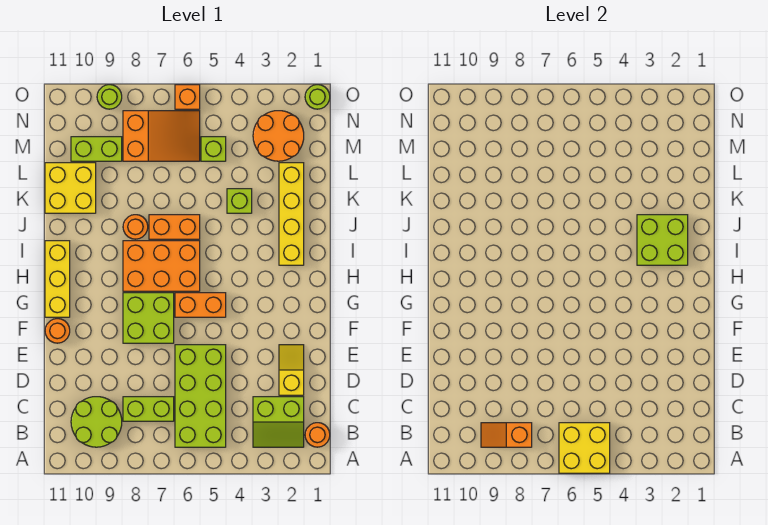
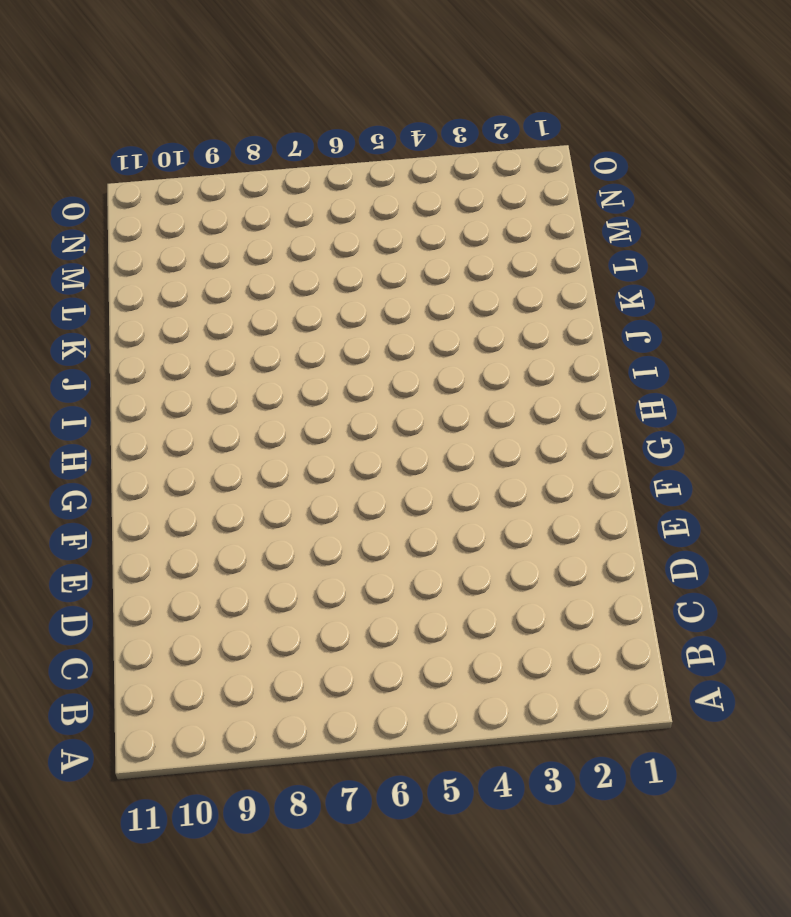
none -> orange round brick B1 level 1
none -> lime slope B2:C3 level 1 top C
none -> lime brick B5:E6 level 1

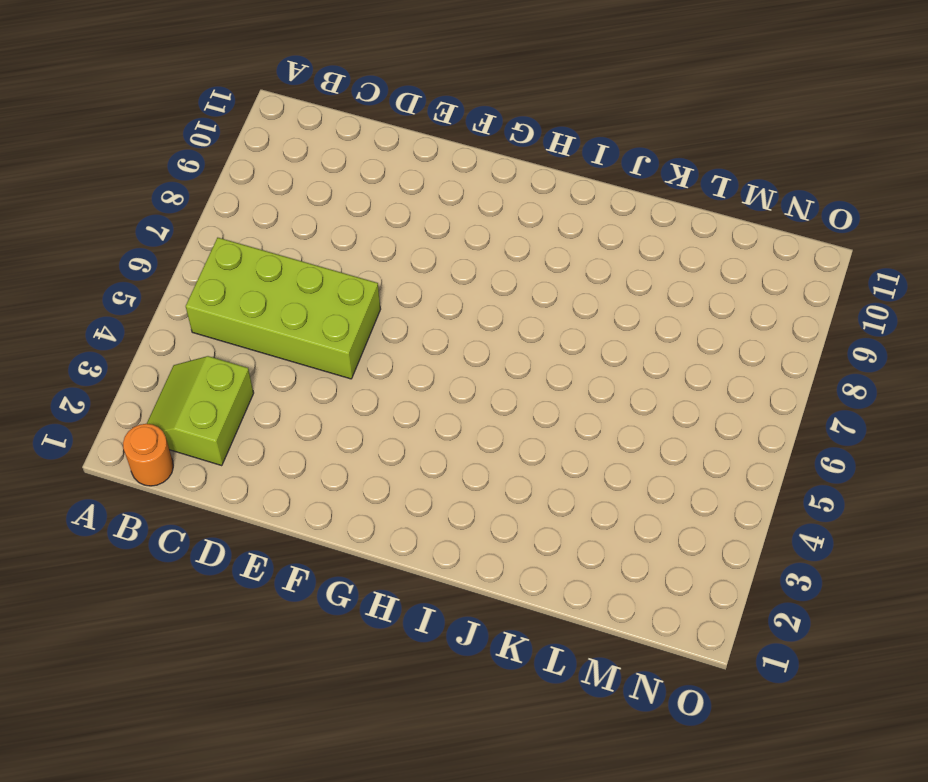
none -> lime round brick B9:C10 level 1
none -> lime brick C7:C8 level 1
none -> yellow slope D2:E2 level 1 top D

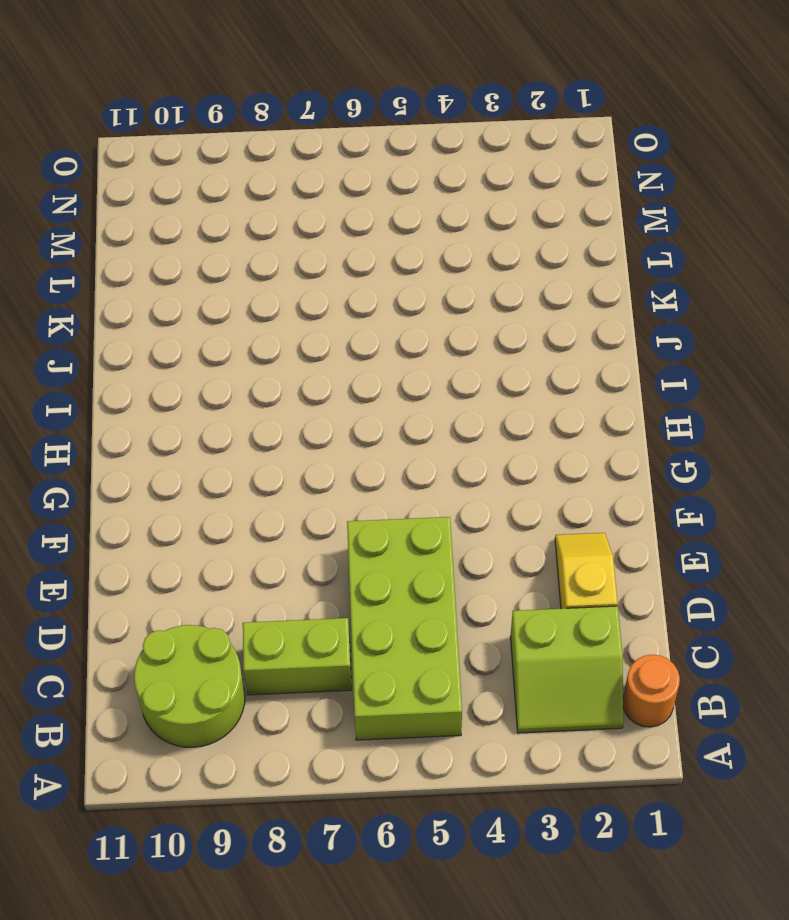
none -> lime brick F7:G8 level 1
none -> orange round brick F11 level 1
none -> orange brick G5:G6 level 1

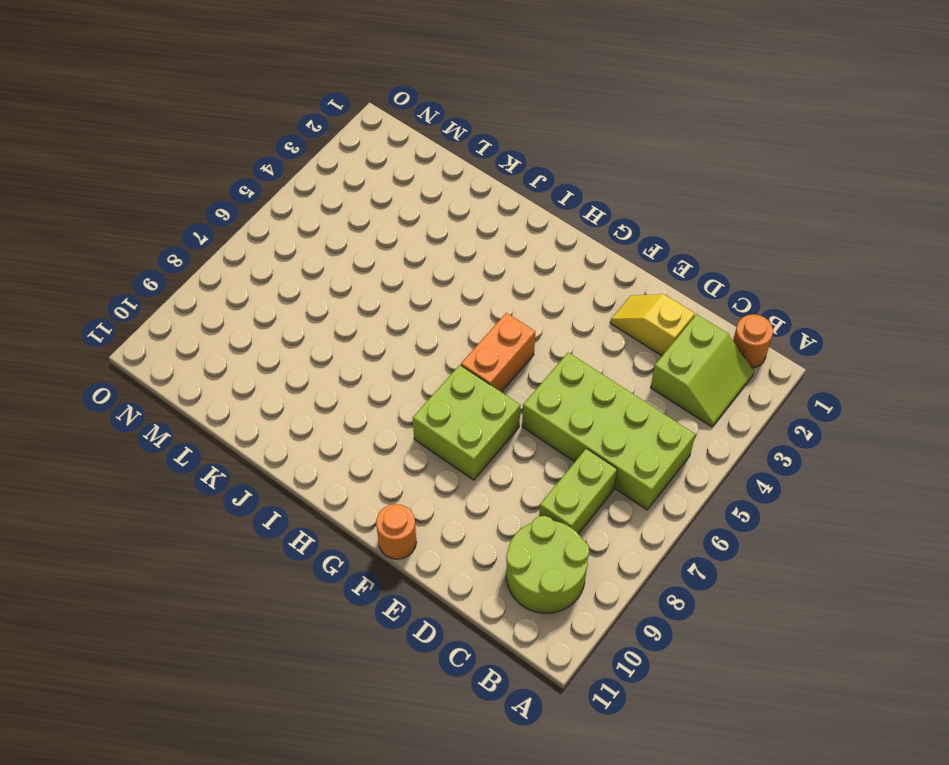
none -> yellow brick G11:I11 level 1
none -> orange brick H6:I8 level 1
none -> yellow brick I2:L2 level 1

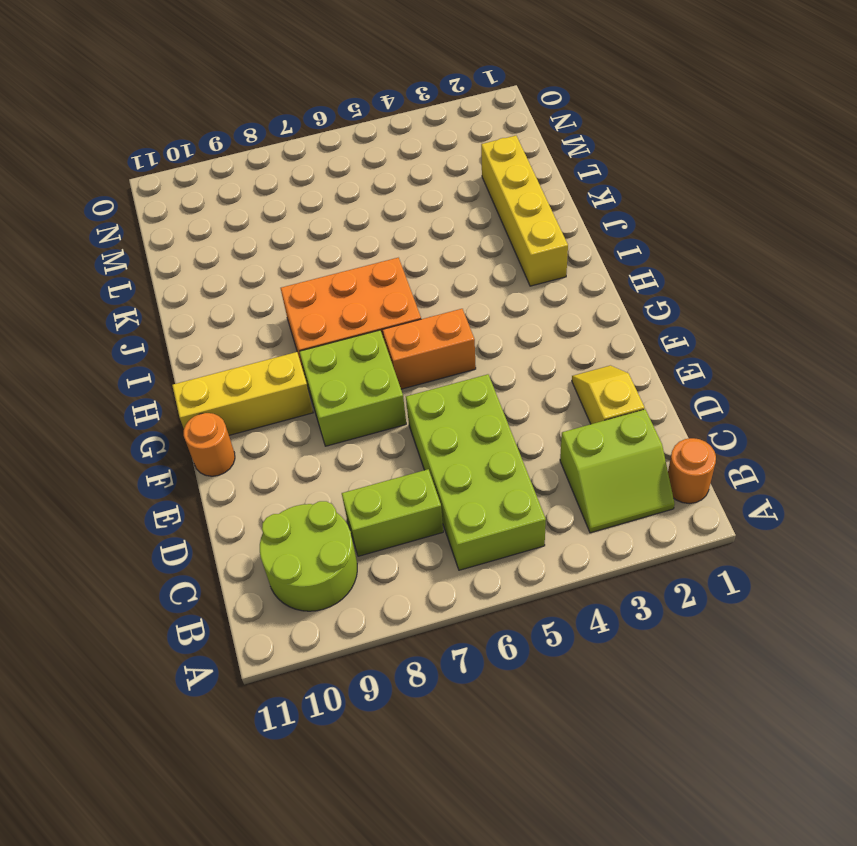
yellow brick G9:G11 level 1 -> yellow brick G11:I11 level 1
none -> orange brick J6:J7 level 1
none -> orange round brick J8 level 1
none -> lime brick K4 level 1

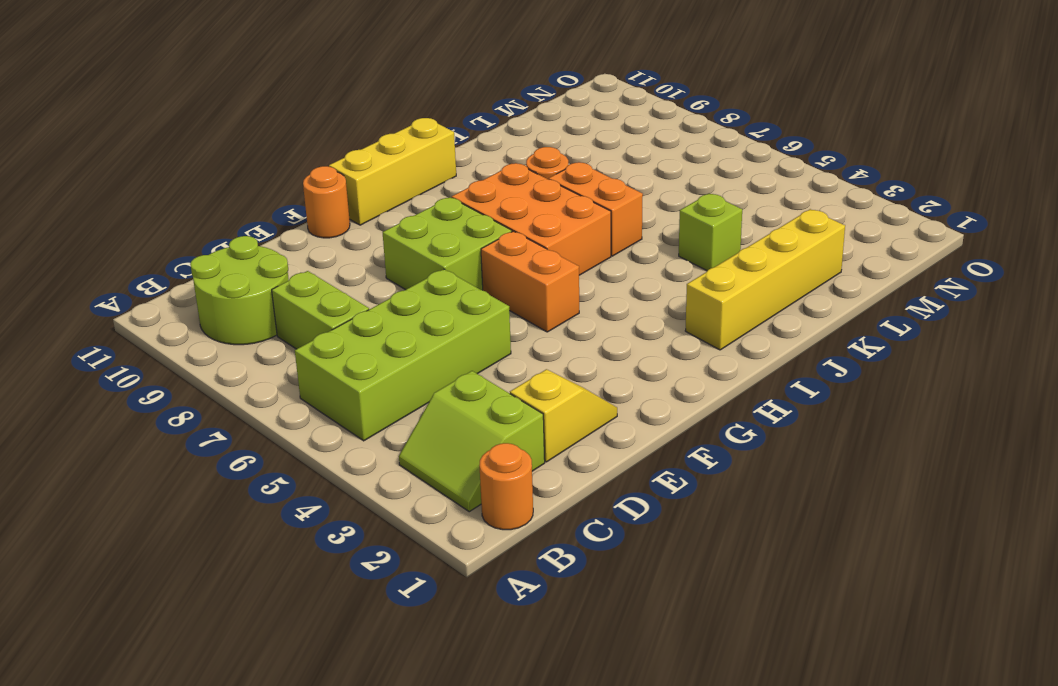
none -> yellow brick K10:L11 level 1
none -> orange round brick M2:N3 level 1
none -> lime brick M5 level 1

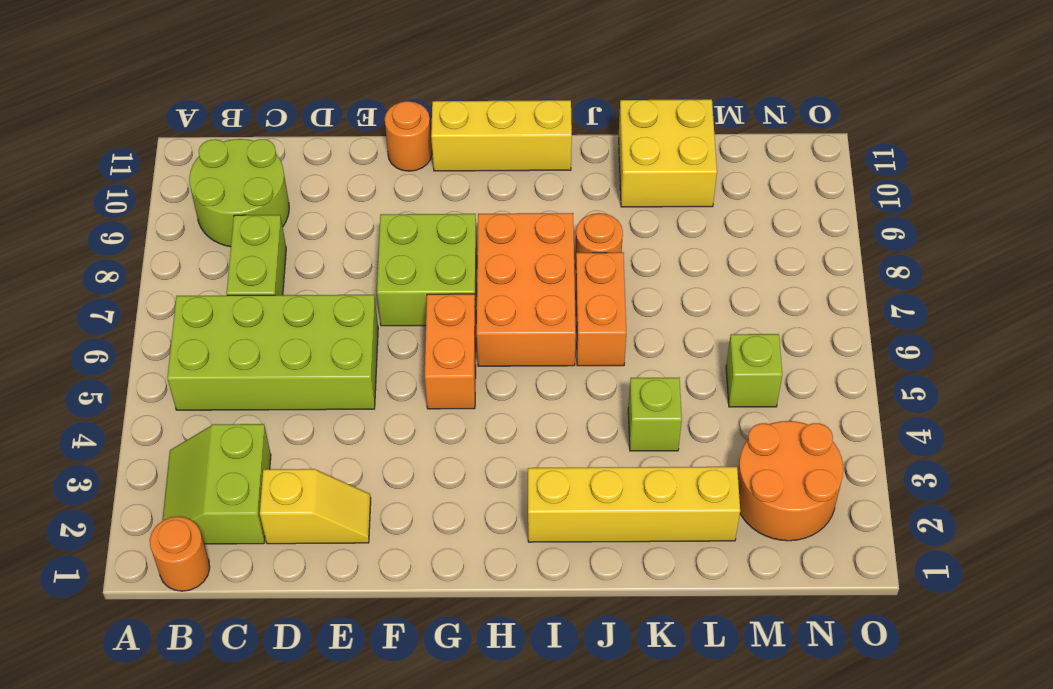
none -> orange slope M6:N8 level 1 top 8
none -> lime brick M9:M10 level 1
none -> lime round brick O1 level 1

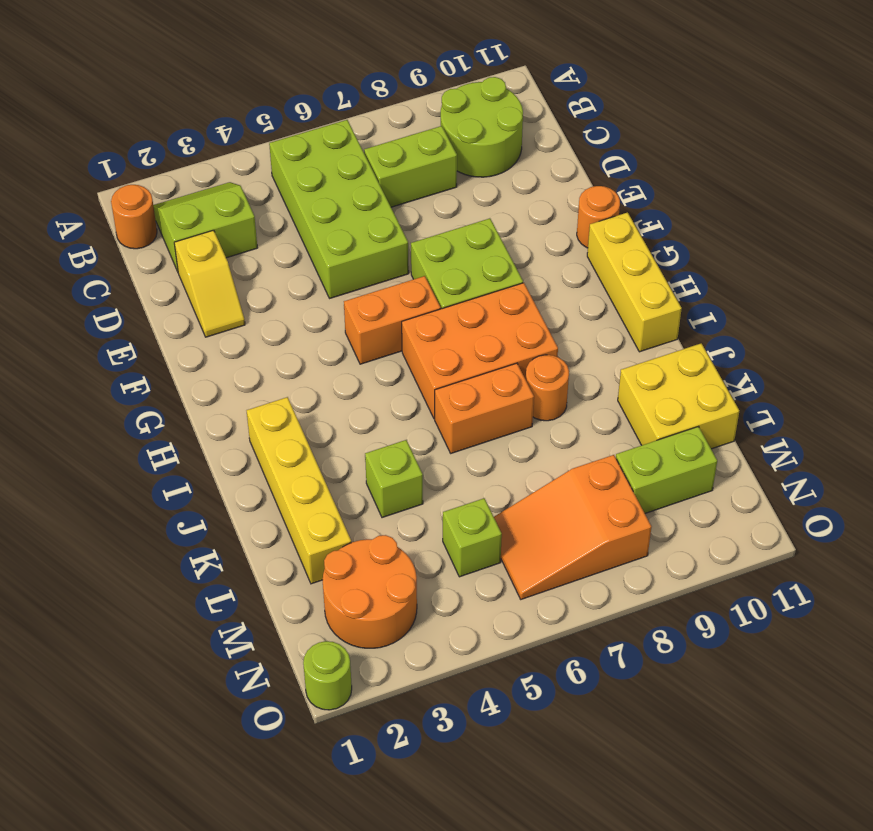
none -> orange brick O6 level 1
none -> lime round brick O9 level 1
none -> yellow brick A5:B6 level 2

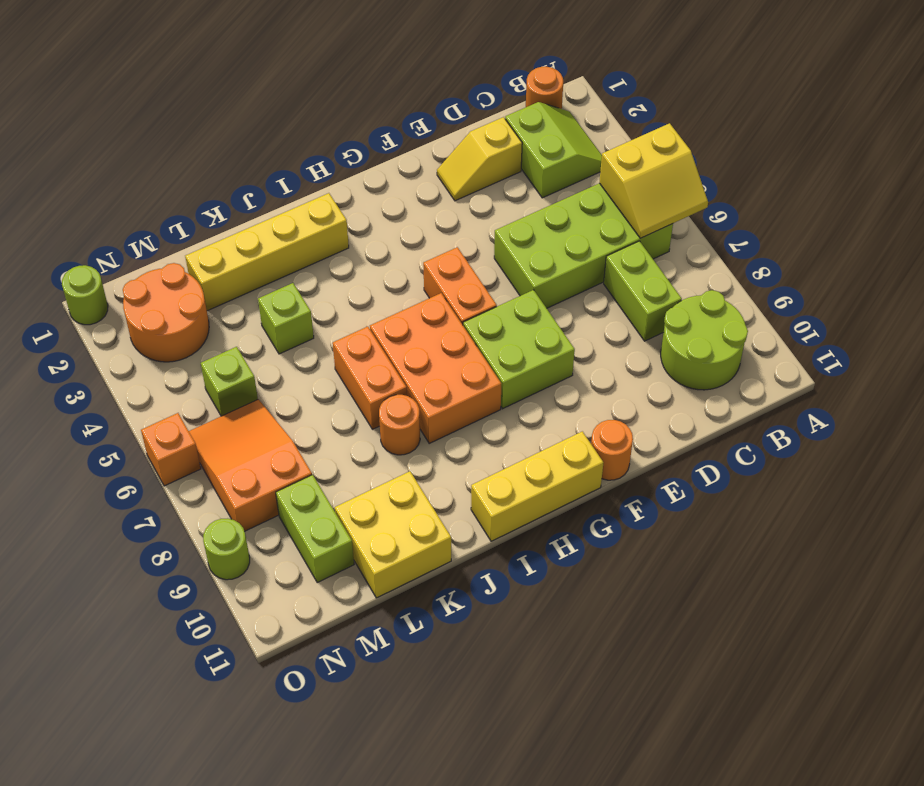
yellow slope A5:B6 level 2 top 5 -> yellow brick A5:B6 level 2
none -> orange slope B8:B9 level 2 top 8
none -> lime brick I2:J3 level 2

